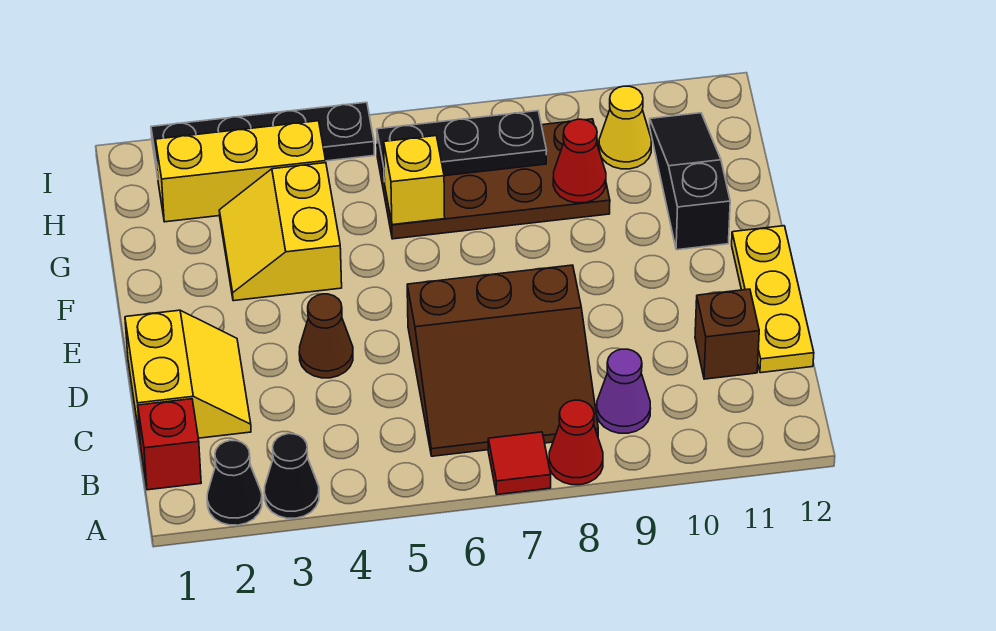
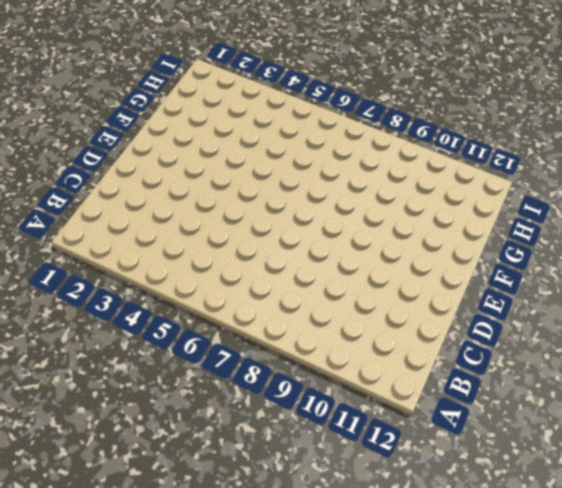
none -> black cone A2 level 1
none -> black cone A3 level 1
none -> red tile A7 level 1

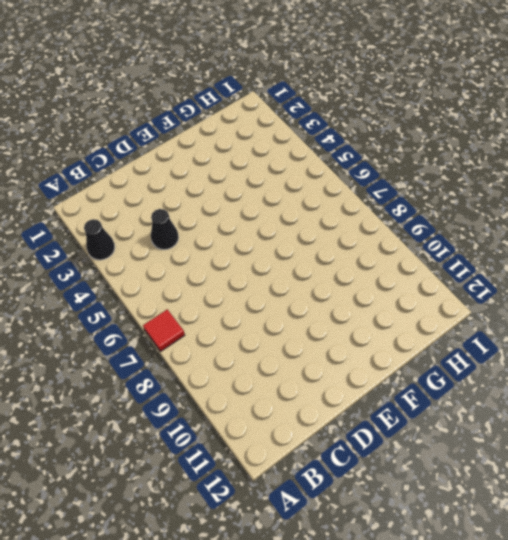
black cone C4 level 1 -> black cone A2 level 1
none -> red cone A8 level 1
none -> red brick B1 level 1
none -> brown slope B6:D8 level 1 top D

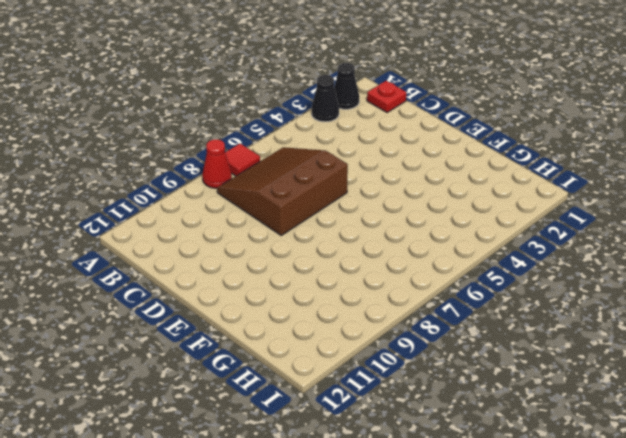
red plate B1 level 1 -> red brick B1 level 1
none -> purple cone B9 level 1
none -> yellow slope C1:D2 level 1 top 1
none -> brown brick C11 level 1

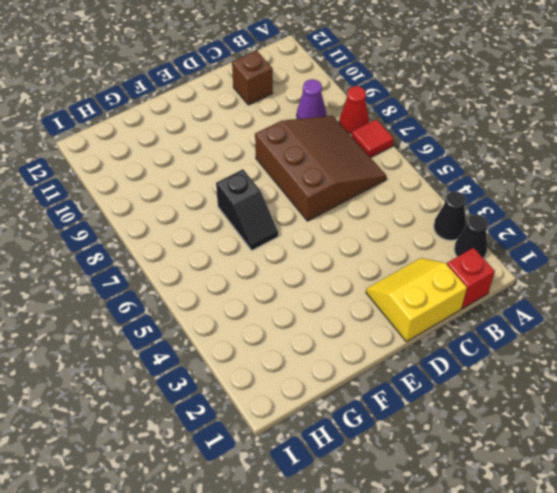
black slope F6:F7 level 1 top 7 -> none
none -> yellow plate C12:E12 level 1
none -> brown cone D4 level 1
none -> yellow slope F3:G4 level 1 top 4

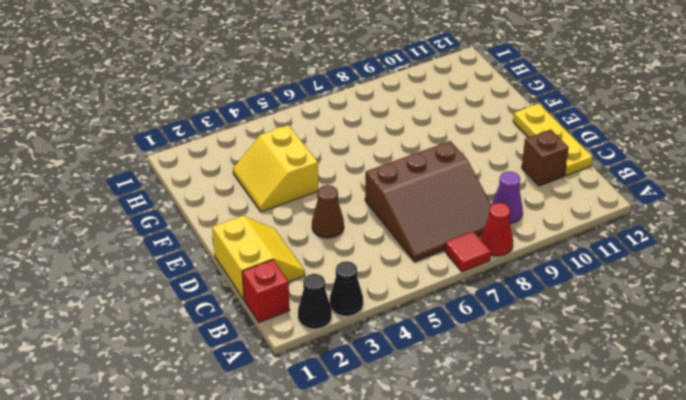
none -> black slope F11:H11 level 1 top F
none -> brown plate G6:H9 level 1
none -> yellow brick H2:H4 level 1

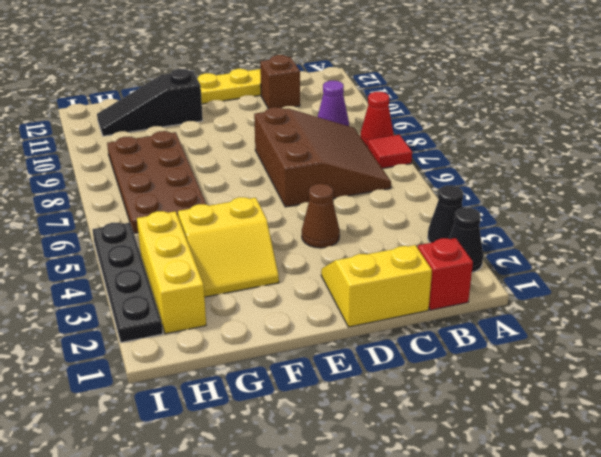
none -> yellow cone H10 level 1
none -> yellow brick G6 level 2
none -> red cone G9 level 2

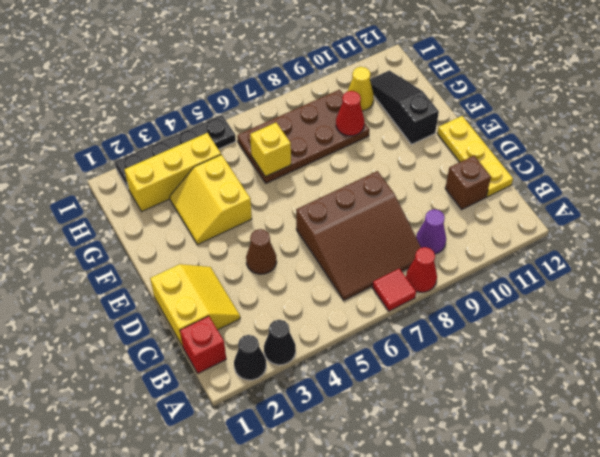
none -> black plate H6:H8 level 2

